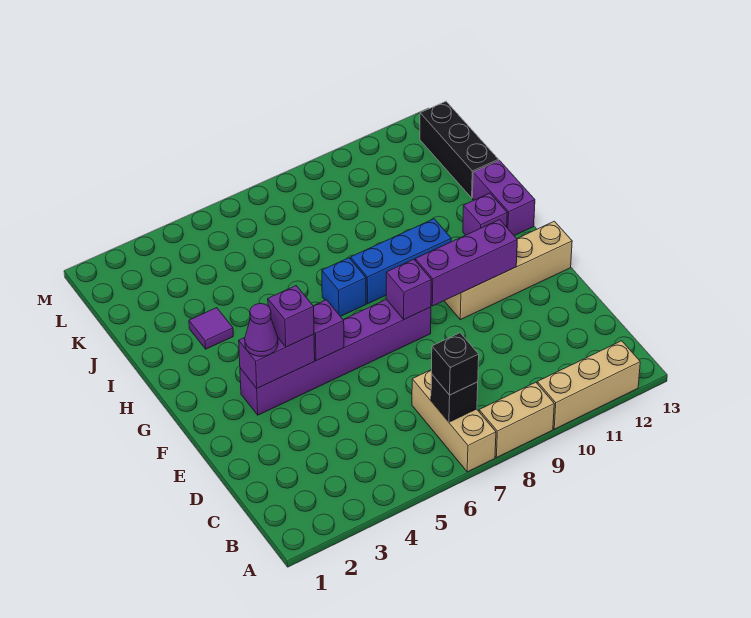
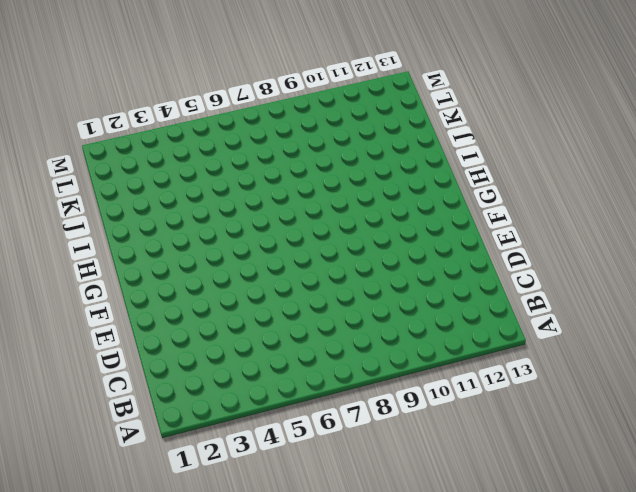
none -> tan brick A7:C7 level 1
none -> tan brick A8:A9 level 1
none -> tan brick A10:A12 level 1

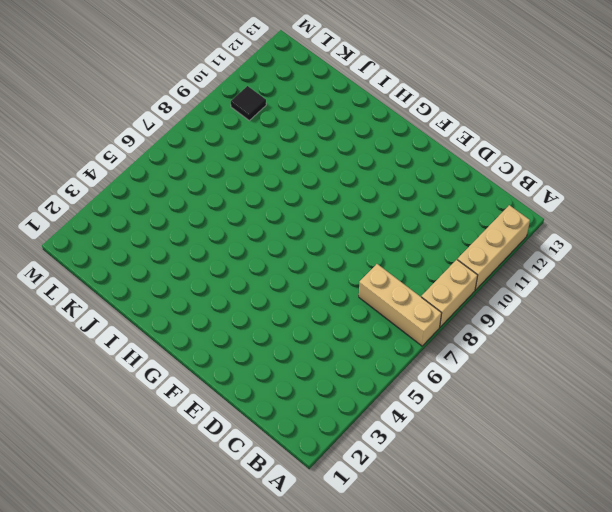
black tile L10 level 1 -> none
none -> purple brick F3:F8 level 1
none -> tan brick F10:F13 level 1
none -> blue brick H7 level 1

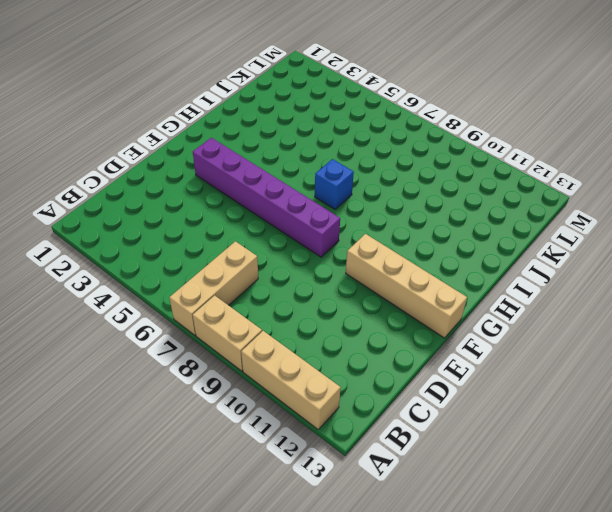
none -> blue brick H8:H10 level 1
none -> purple brick H12 level 1
none -> purple brick H13:I13 level 1

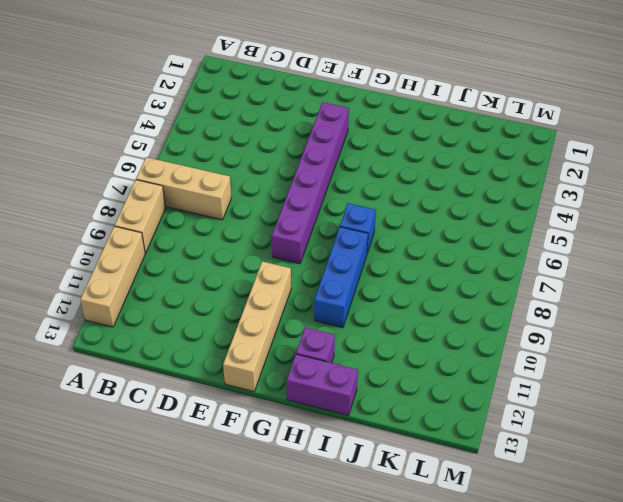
none -> purple tile I3 level 1
none -> black brick J13:L13 level 1
none -> black brick B7 level 2

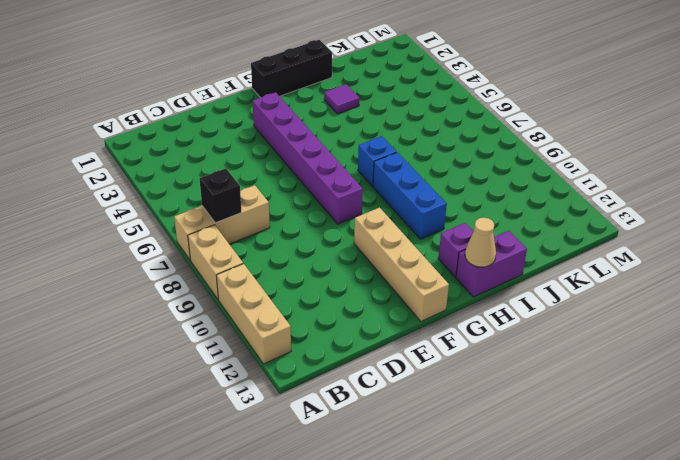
black brick G1:I1 level 1 -> black brick J13:L13 level 1
tan cone H13 level 2 -> none
none -> purple brick F3:F4 level 2
none -> purple brick F5 level 2
none -> purple brick F8 level 2

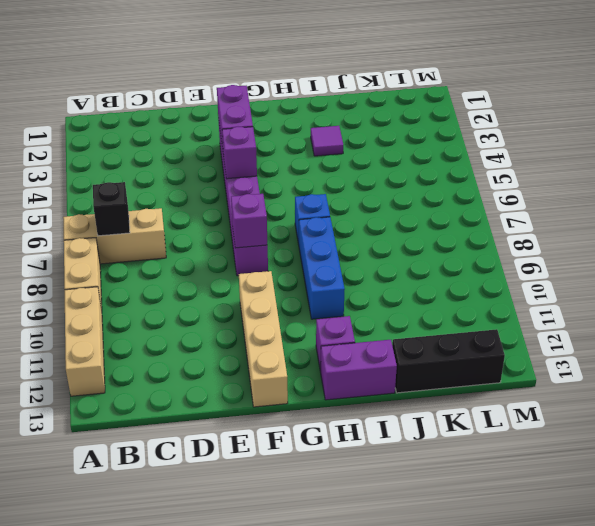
none -> purple brick F9:F11 level 2
none -> black brick B7 level 3
none -> purple cone F3 level 3

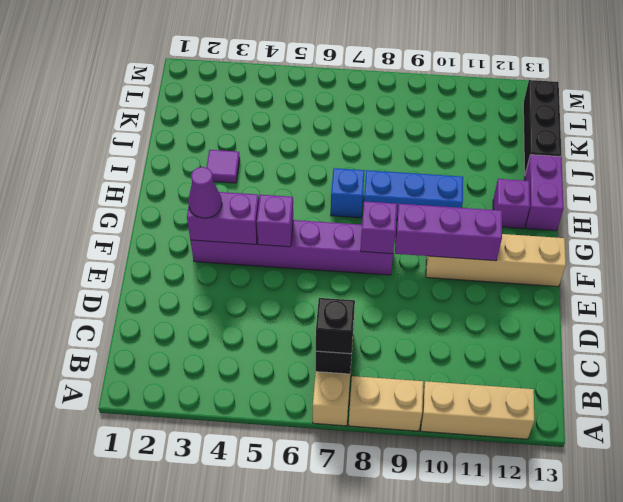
none -> purple brick F4 level 3

